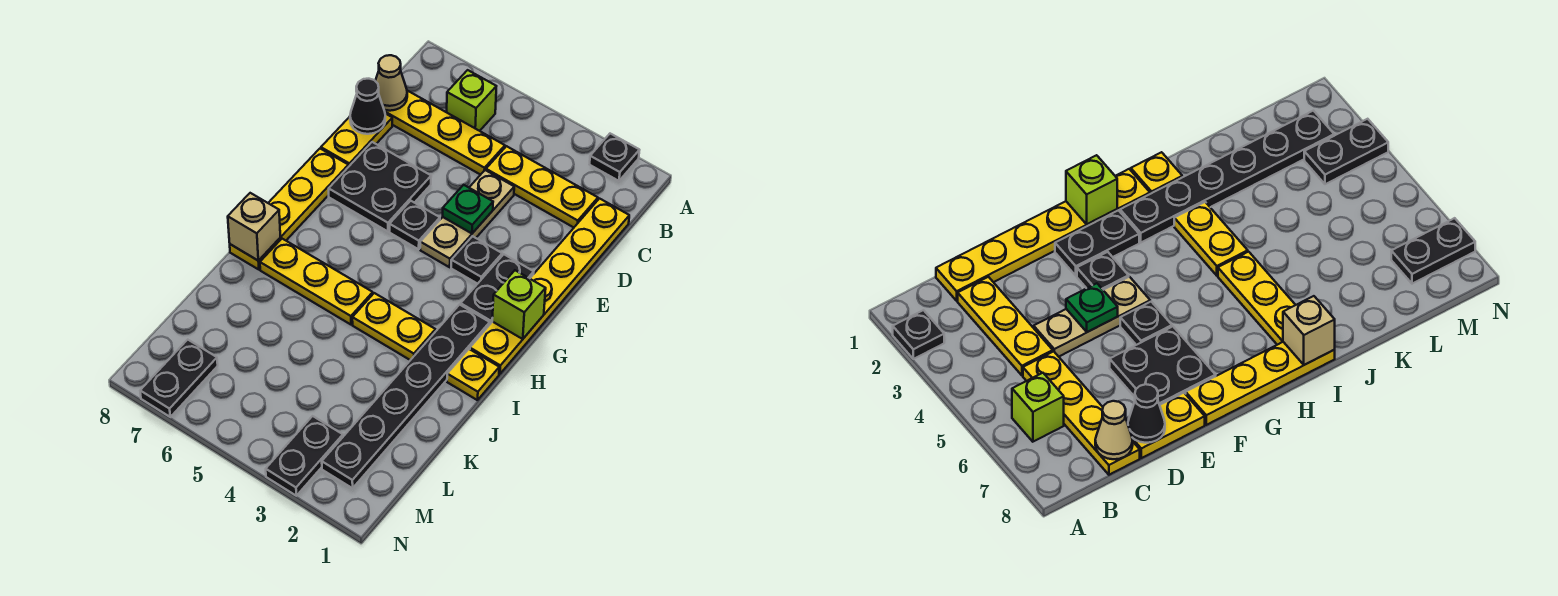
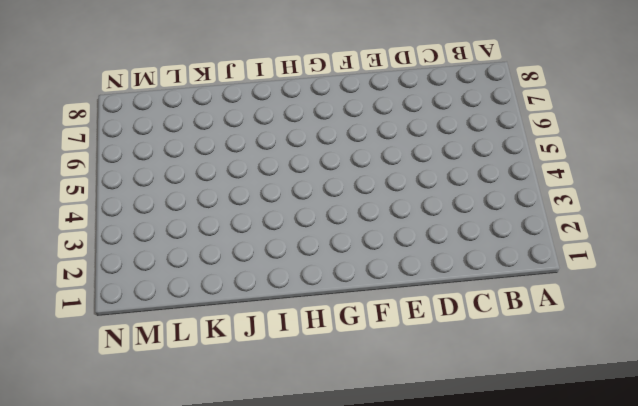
none -> black plate A2 level 1
none -> lime brick B6 level 1
none -> yellow plate C1:H1 level 1

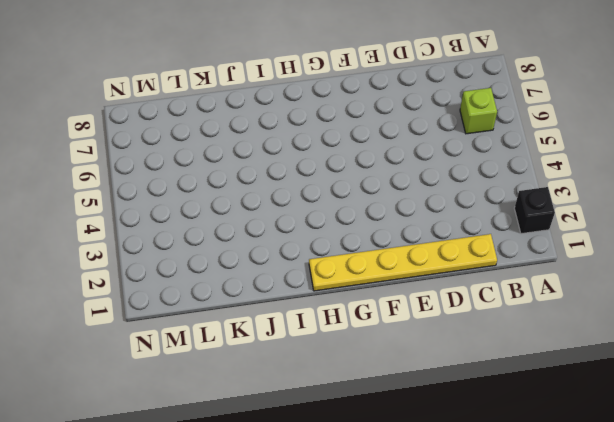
black brick A2 level 1 -> black plate A2 level 1
none -> yellow plate C2:C4 level 1
none -> yellow plate C5:C8 level 1
none -> tan plate D4:F4 level 1

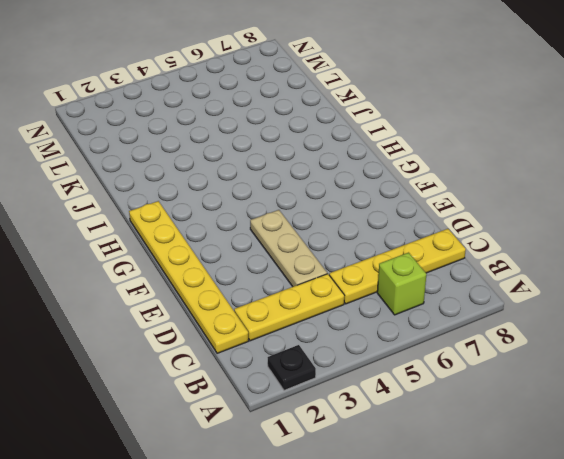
none -> yellow plate D8:E8 level 1
none -> black plate E6:F7 level 1
none -> black plate F2:G2 level 1

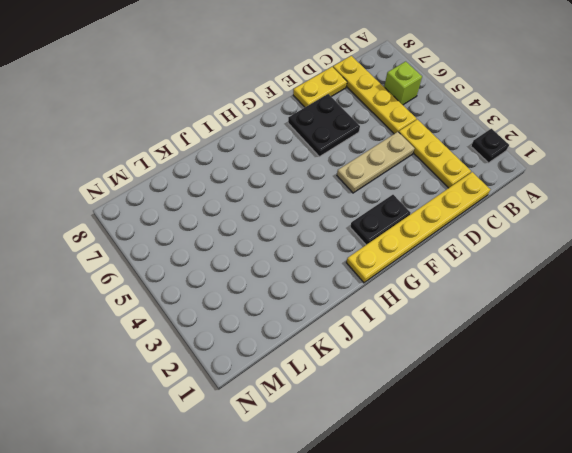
none -> black plate F3 level 1
none -> black plate F5 level 1
none -> yellow plate F8:I8 level 1

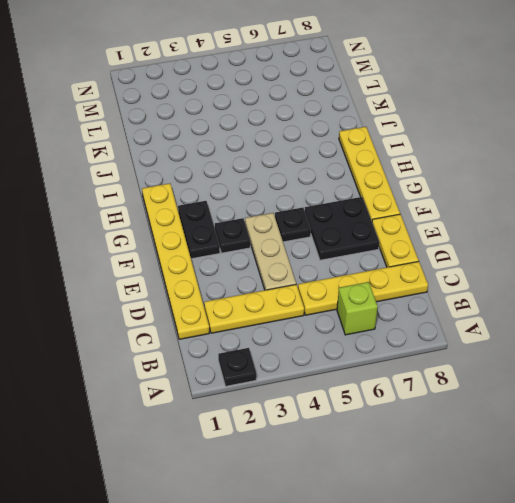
none -> black plate H2:M2 level 1
none -> yellow plate I1 level 1
none -> yellow plate I3:I4 level 1

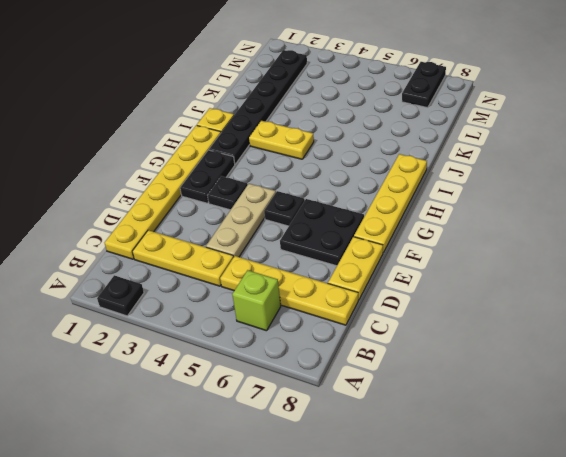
none -> yellow plate I5:I7 level 1
none -> black plate M3:N3 level 1
none -> tan cone C8 level 2

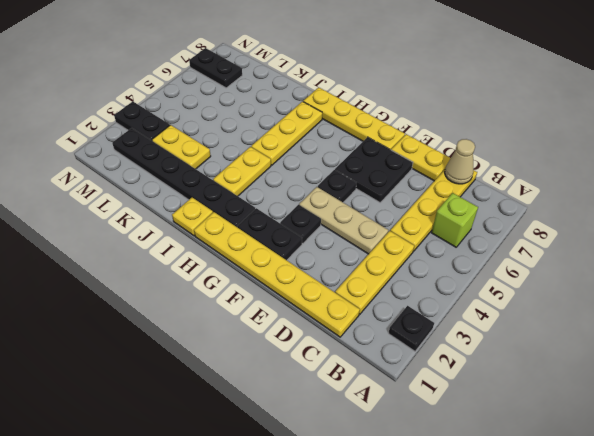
yellow plate K3:L3 level 1 -> none
none -> black cone D8 level 2
none -> green plate E4 level 2
none -> lime brick G1 level 2

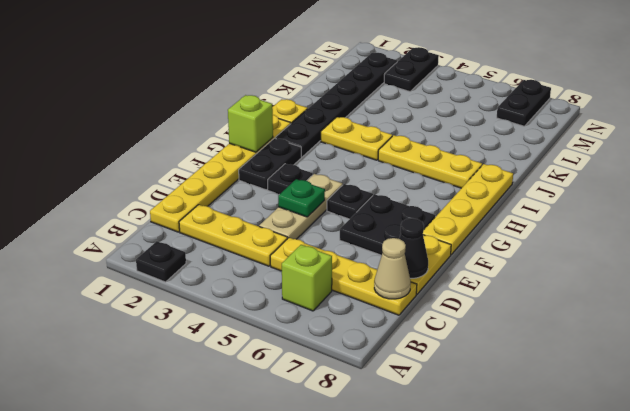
none -> tan brick I8 level 2

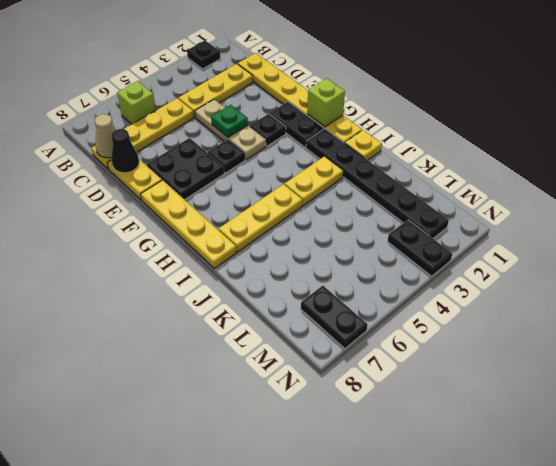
none -> tan brick I8 level 2

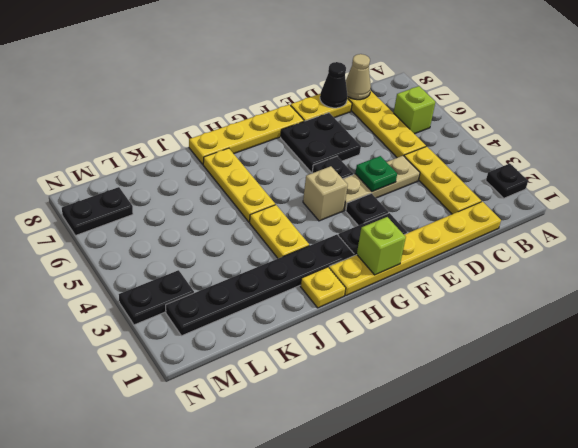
tan brick G4 level 1 -> tan brick I8 level 2

